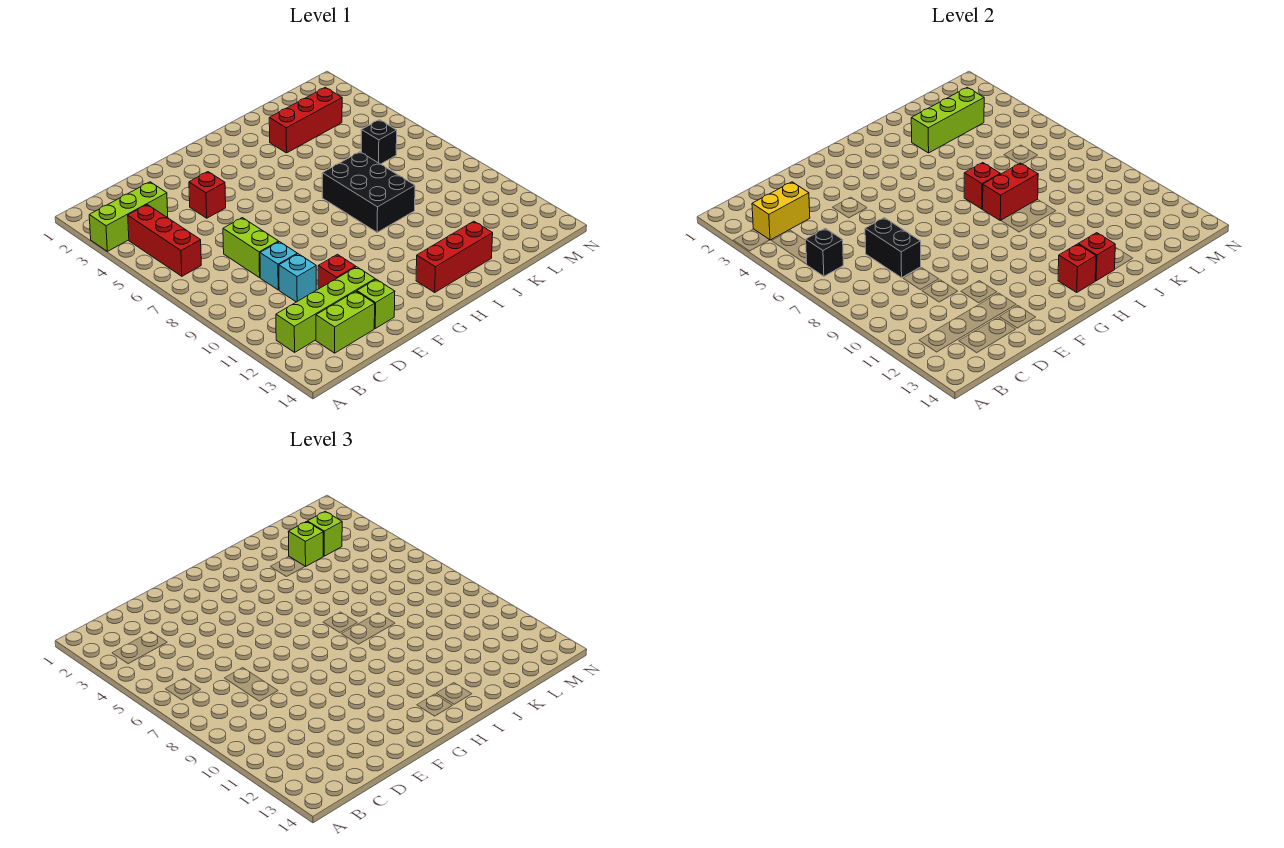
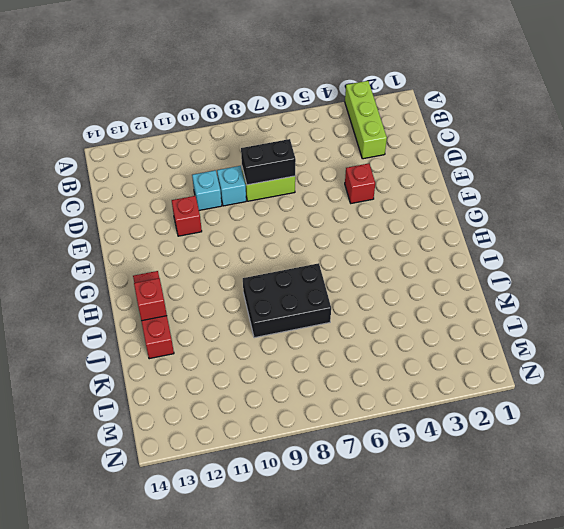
none -> red brick B4:B6 level 1
none -> lime brick B12:E12 level 1
none -> lime brick C13:D13 level 1

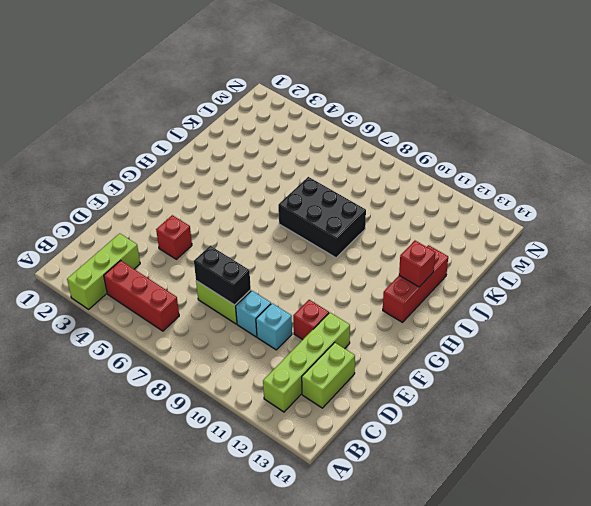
none -> lime brick E13 level 1
none -> red brick J3:L3 level 1
none -> black brick L6 level 1

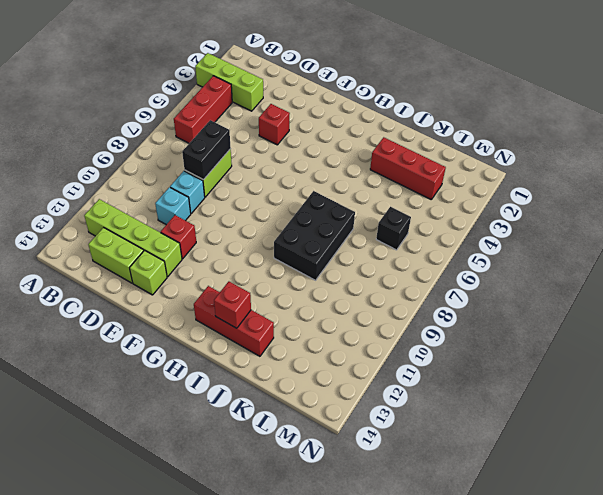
none -> yellow brick B3:C3 level 2
none -> black brick B6 level 2
none -> red brick H13 level 2

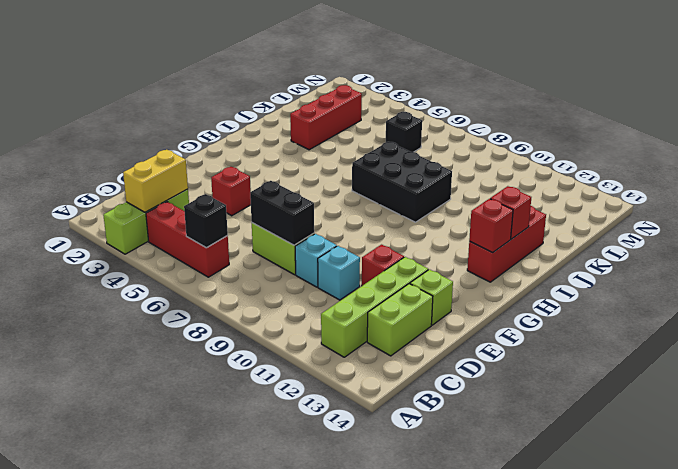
none -> red brick I7 level 2
none -> red brick I8:J8 level 2
none -> lime brick J3:L3 level 2

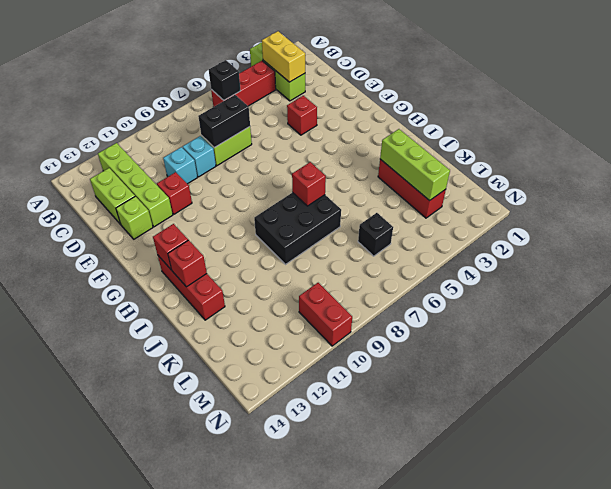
red brick M10:N10 level 1 -> red brick I8:J8 level 2
none -> lime brick K3 level 3
none -> lime brick L3 level 3

